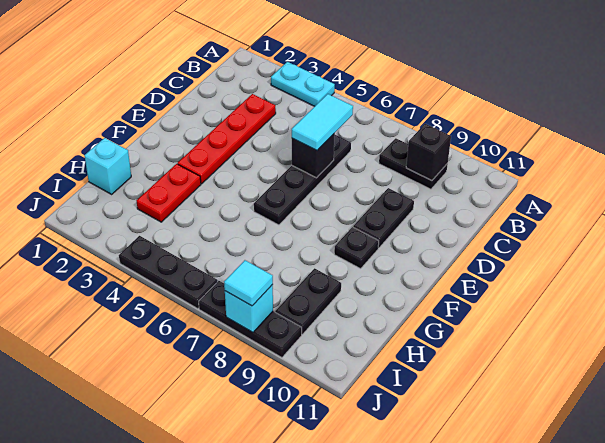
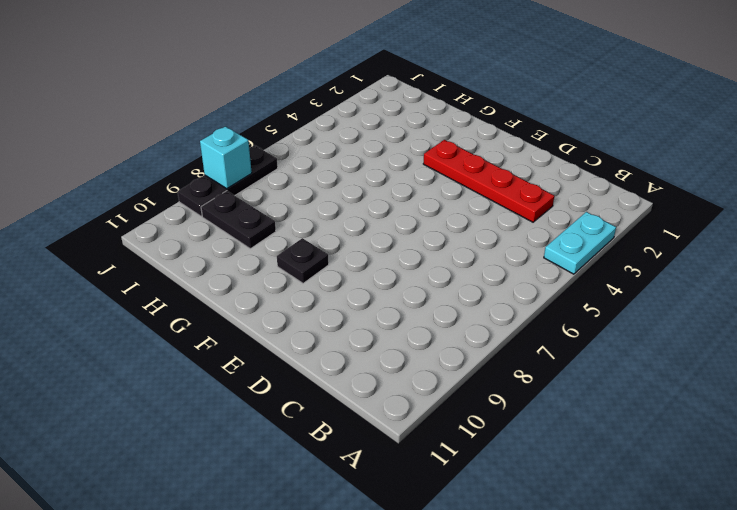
none -> black plate B8:B9 level 1
none -> black plate C6:F6 level 1
none -> black plate D9:E9 level 1

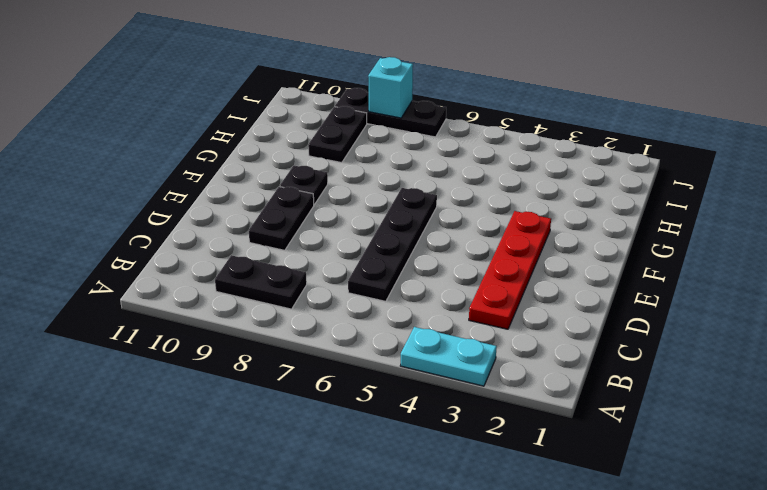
none -> red plate G3:H3 level 1
none -> cyan brick H1 level 1
none -> black plate J4:J6 level 1

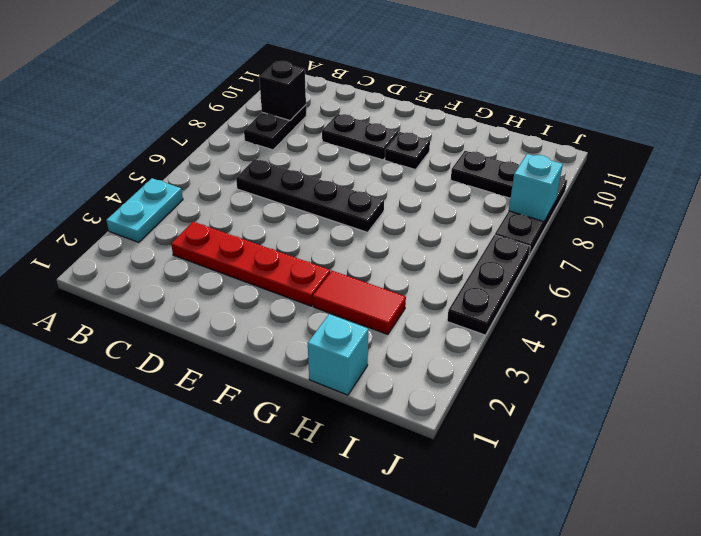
red tile G3:H3 level 1 -> red plate G3:H3 level 1
none -> black brick D6 level 2
none -> cyan tile C6:D6 level 3
none -> cyan tile J8 level 3

